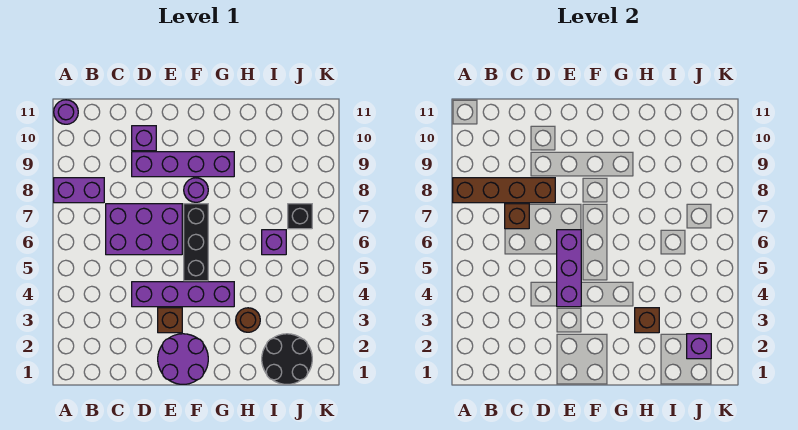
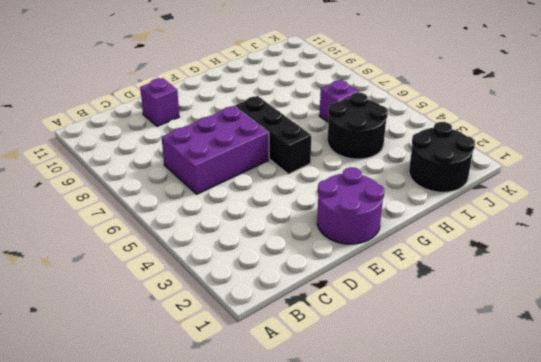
black round brick H4:I5 level 1 -> none
none -> purple brick A8:B8 level 1
none -> purple round brick A11 level 1
none -> purple brick D4:G4 level 1

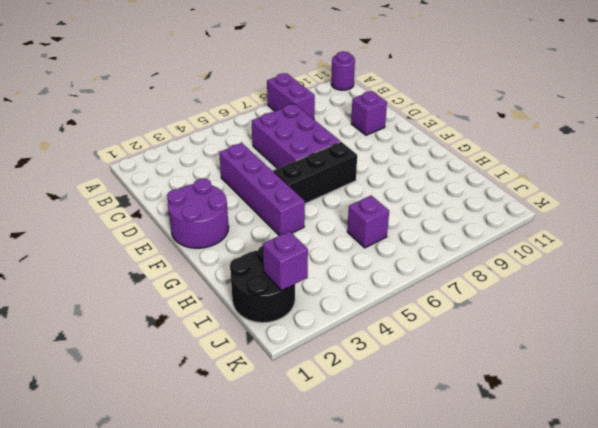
none -> purple brick D9:G9 level 1
none -> brown brick E3 level 1
none -> purple round brick F8 level 1

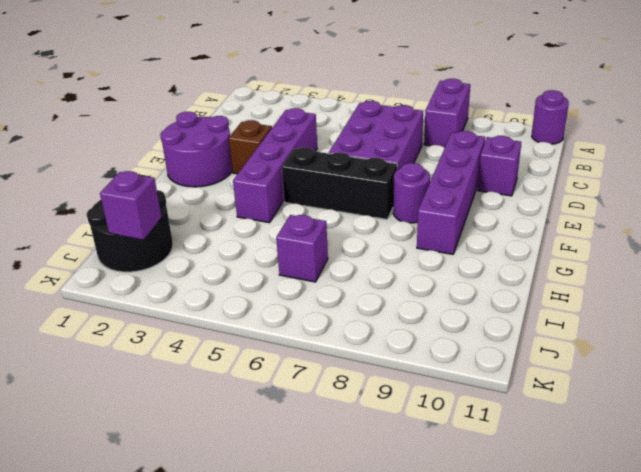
none -> brown round brick H3 level 1
none -> black brick J7 level 1
none -> brown brick A8:D8 level 2

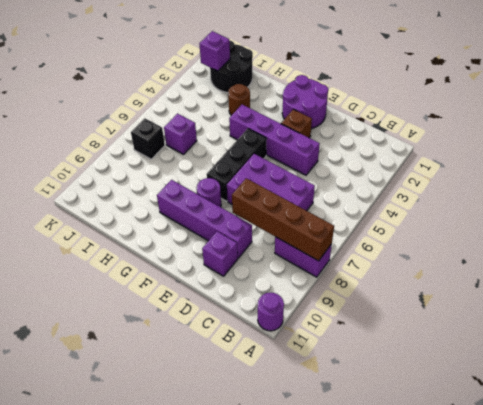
none -> brown brick C7 level 2
none -> purple brick E4:E6 level 2
none -> brown brick H3 level 2

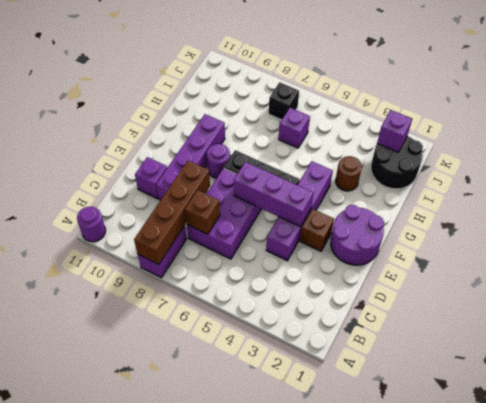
none -> brown brick H3 level 2

